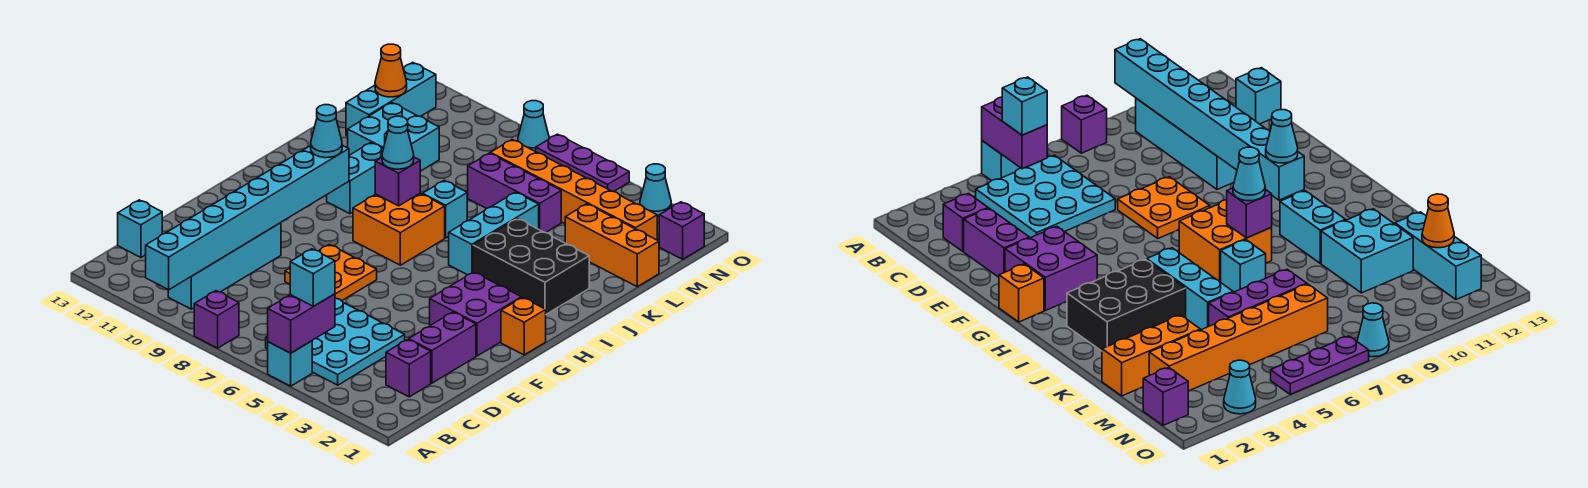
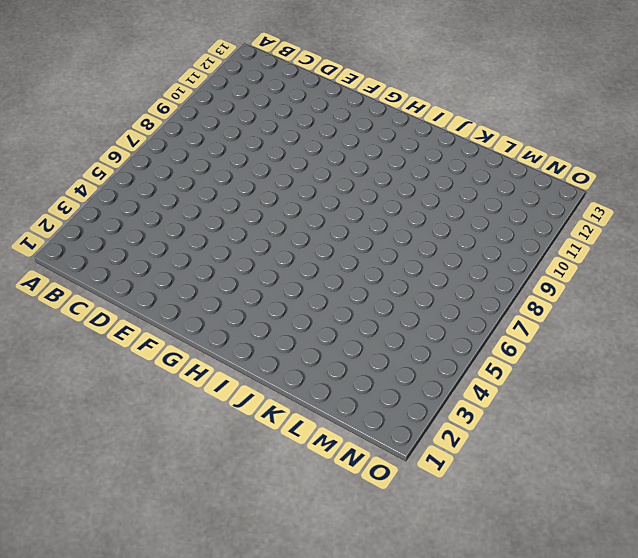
none -> cyan brick A5 level 1
none -> purple brick A8 level 1
none -> cyan plate B4:D6 level 1
none -> cyan brick B10:E10 level 1

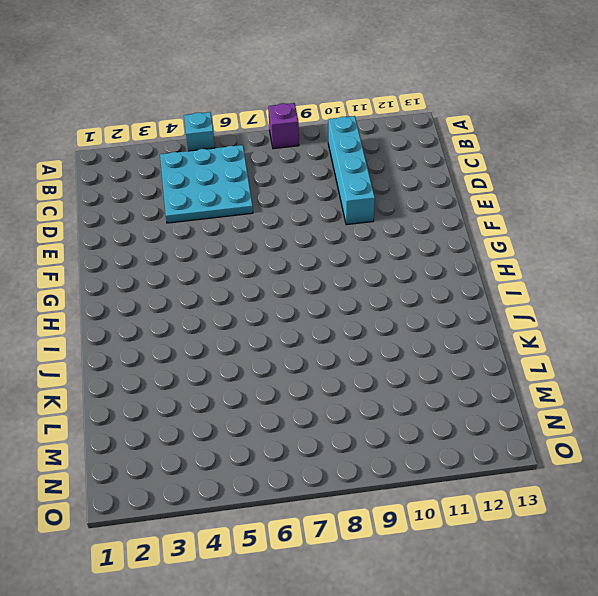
none -> purple brick C2 level 1
none -> cyan brick C13 level 1
none -> purple brick D2:E2 level 1
none -> orange plate E7:F8 level 1

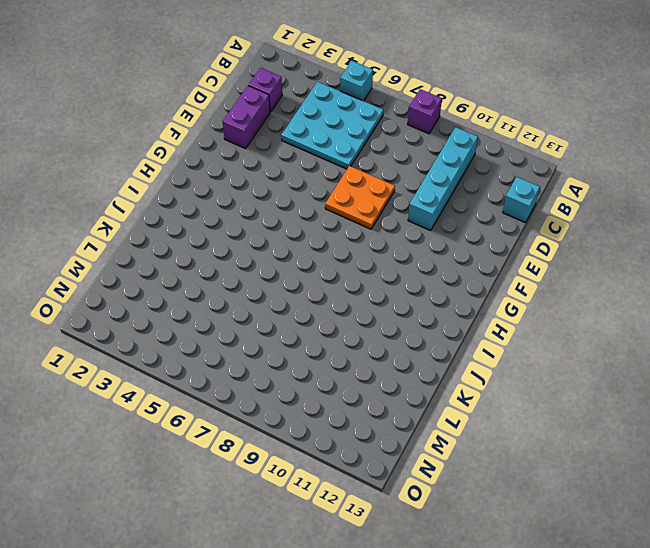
none -> purple brick F2:G3 level 1
none -> orange brick G1 level 1
none -> orange brick H7:I8 level 1
none -> black brick I2:J4 level 1

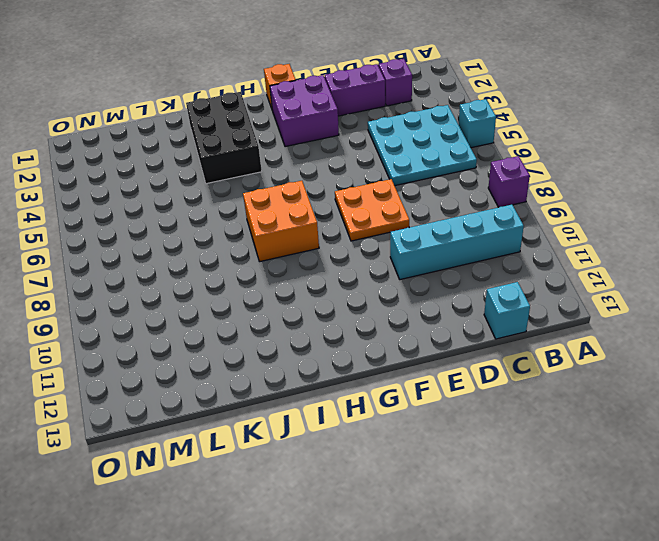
none -> cyan brick I5:K5 level 1
none -> cyan brick I10:J10 level 1
none -> cyan brick J7 level 1
none -> cyan brick K10:L11 level 1

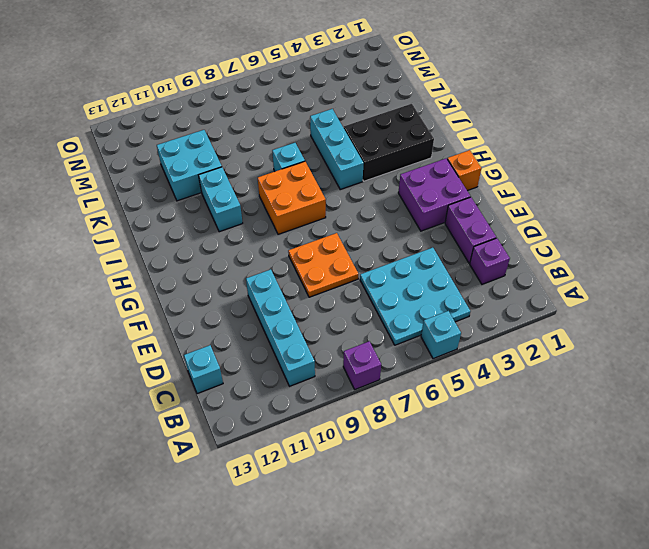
none -> orange brick L1:L3 level 1
none -> purple brick L5:L7 level 1
none -> cyan brick L12:N12 level 1
none -> orange brick M2:M7 level 1

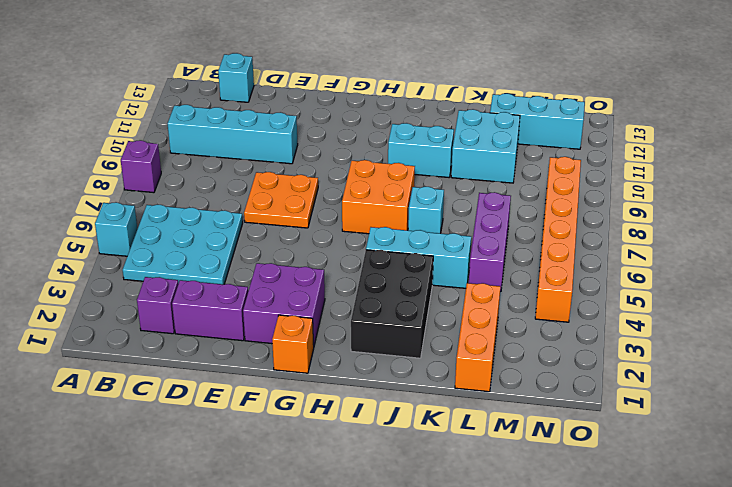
orange brick N4:N9 level 1 -> orange brick M2:M7 level 1
none -> purple brick N1 level 1
none -> cyan cone O3 level 1
none -> purple plate O5:O7 level 1
none -> cyan cone O8 level 1

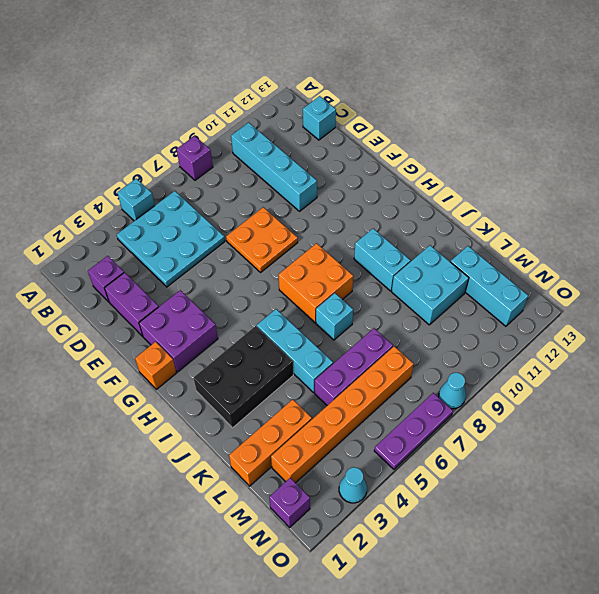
none -> purple brick A5:B5 level 2
none -> cyan brick A10:H10 level 2
none -> purple brick I8 level 2
none -> orange cone M12 level 2

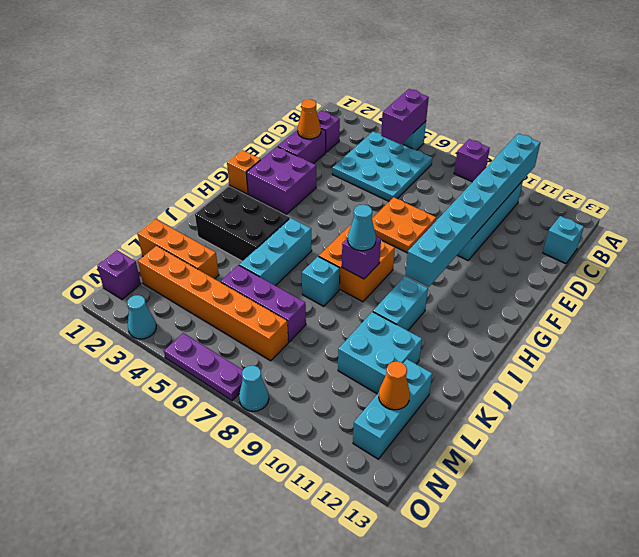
orange cone D2 level 2 -> none
none -> cyan brick B5 level 3
none -> cyan cone H10 level 3

